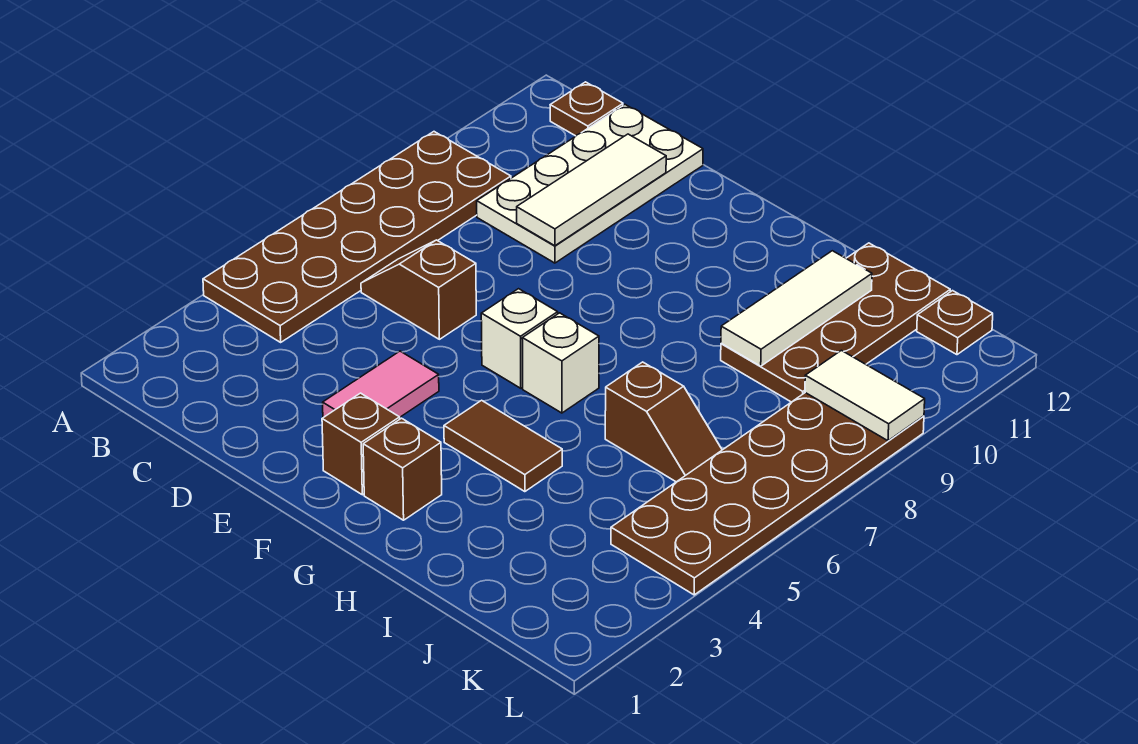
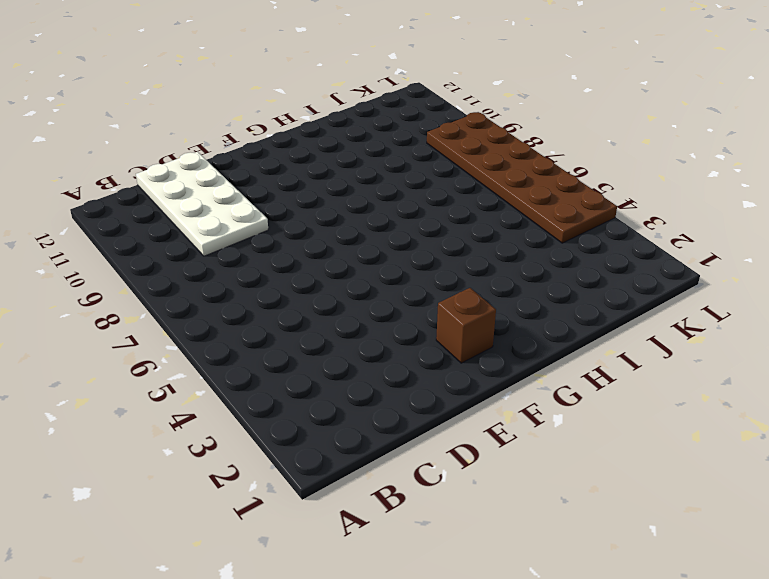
none -> brown plate A4:B9 level 1
none -> brown plate B12 level 1
none -> brown slope C6:D6 level 1 top D

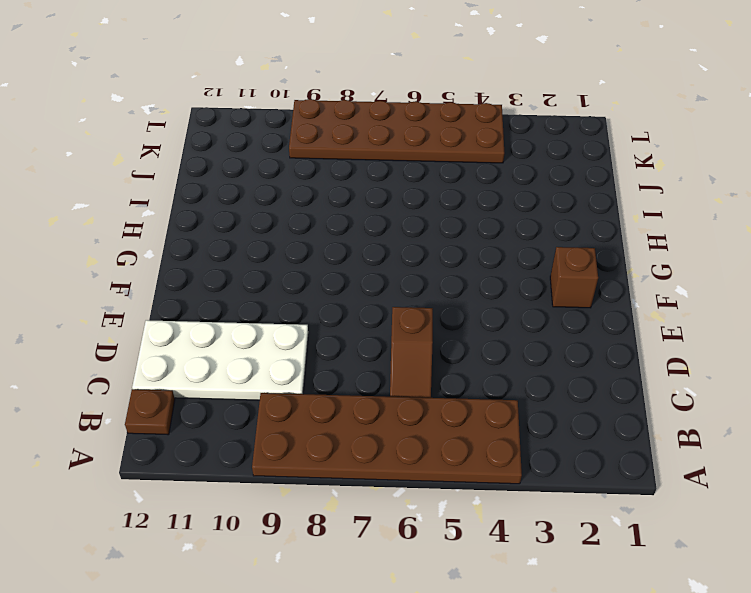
none -> pink tile E3:E4 level 1
none -> white brick F6 level 1
none -> brown brick G2 level 1

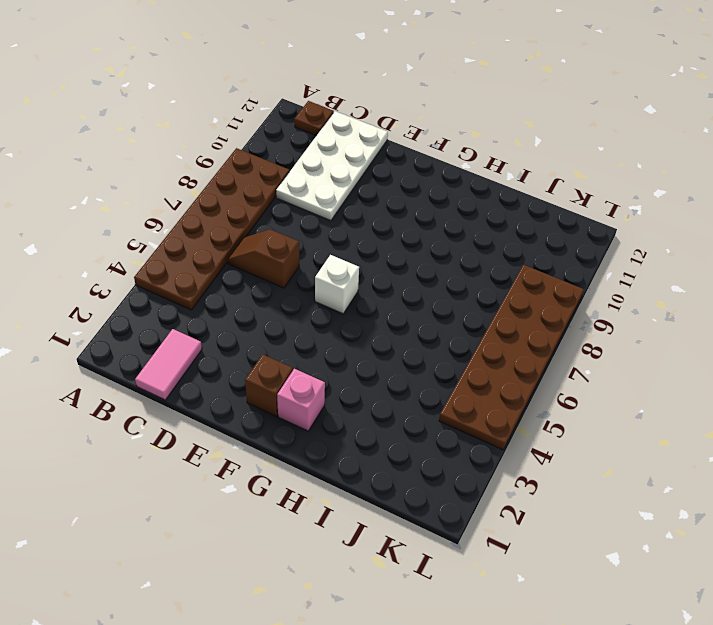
pink tile C1:C2 level 1 -> pink tile E3:E4 level 1
pink brick G2 level 1 -> brown brick G2 level 1
none -> brown tile G4:H4 level 1
none -> white brick G6 level 1
none -> brown slope I6:J6 level 1 top I

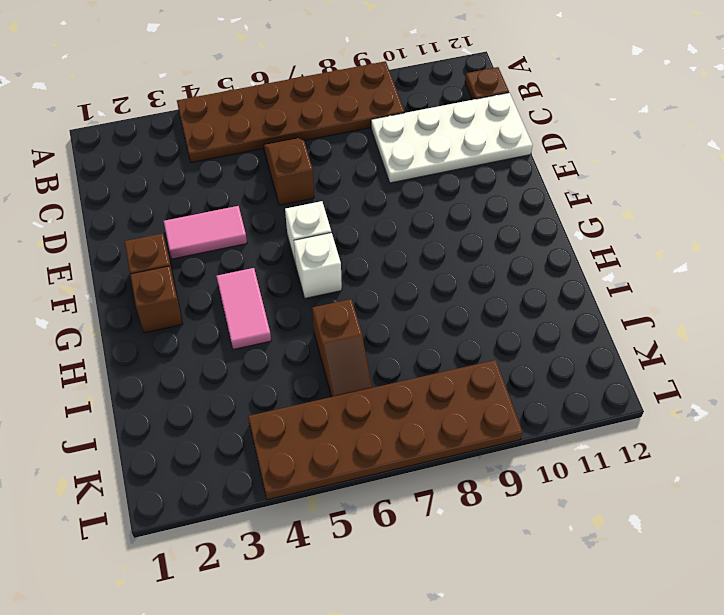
pink tile G4:H4 level 1 -> brown tile G4:H4 level 1
none -> brown plate I9:J12 level 1
none -> brown plate K12 level 1
none -> white tile D9:D11 level 2

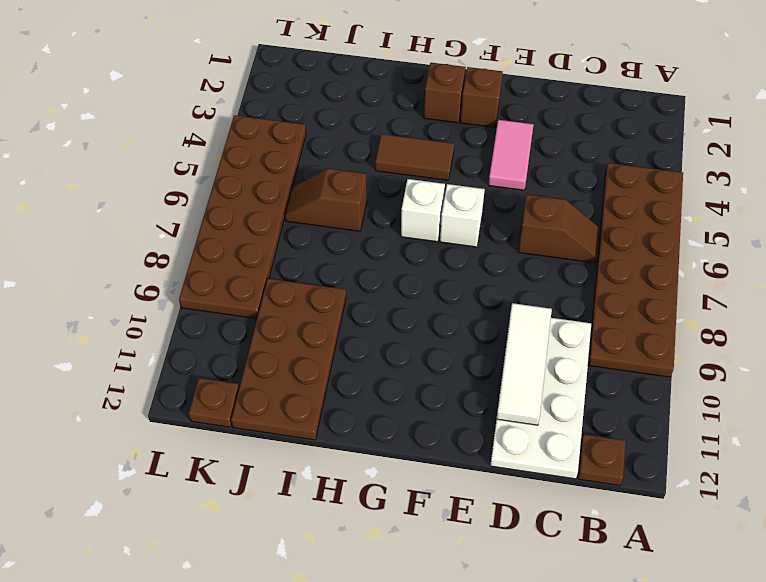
none -> white tile I9:I11 level 2
none -> white tile K9:L9 level 2

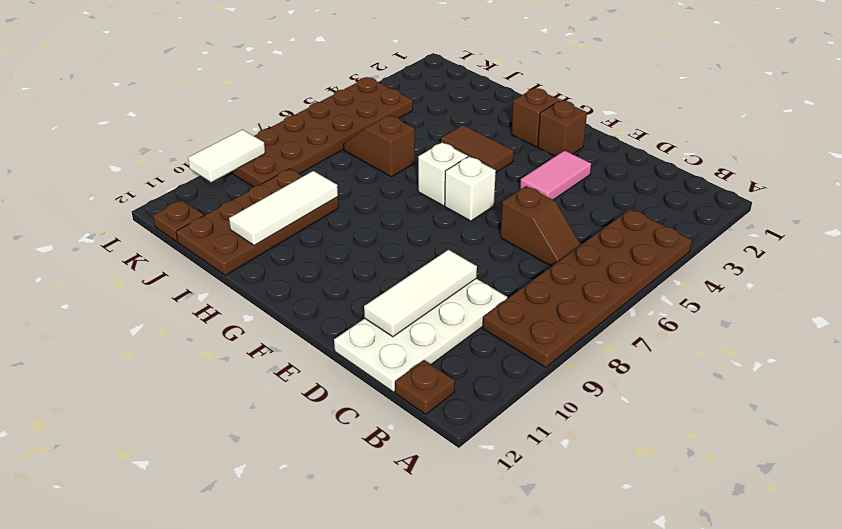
white tile L9:L10 level 2 -> white tile K9:L9 level 2

